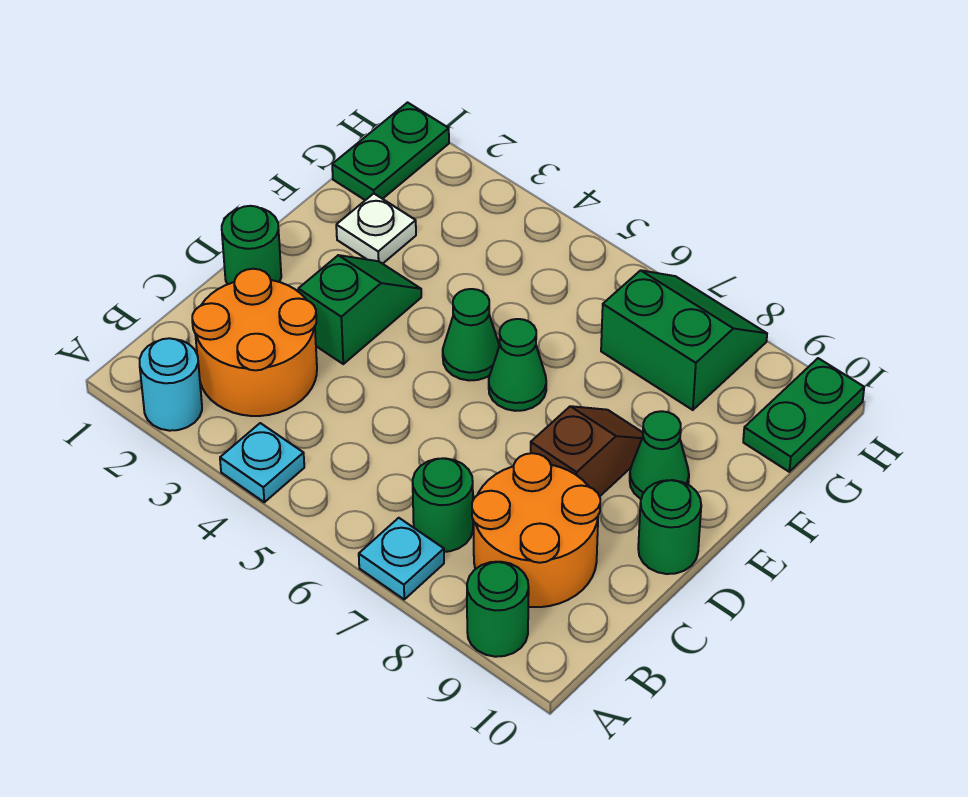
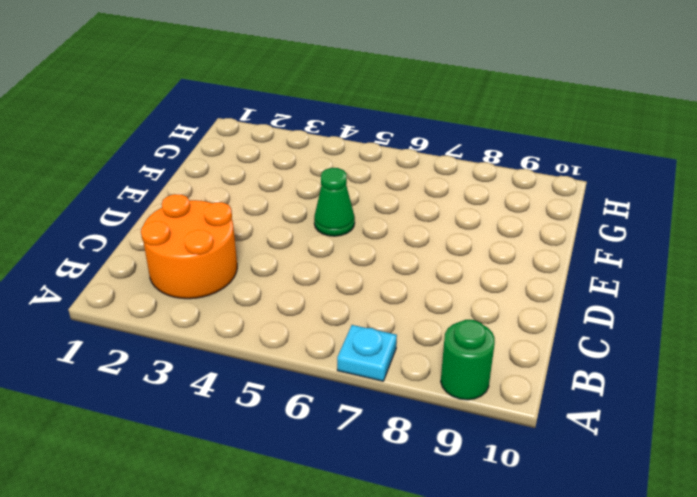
none -> cyan round brick A2 level 1
none -> cyan plate A4 level 1
none -> green round brick B7 level 1

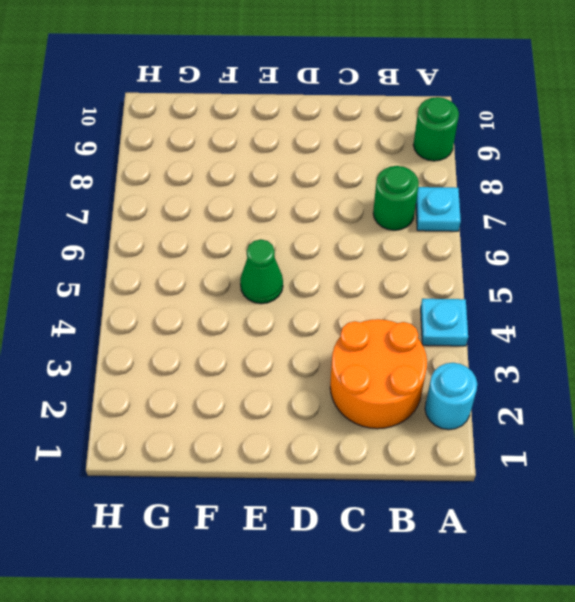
none -> orange round brick B8:C9 level 1
none -> green round brick D1 level 1
none -> green slope D3:E3 level 1 top D

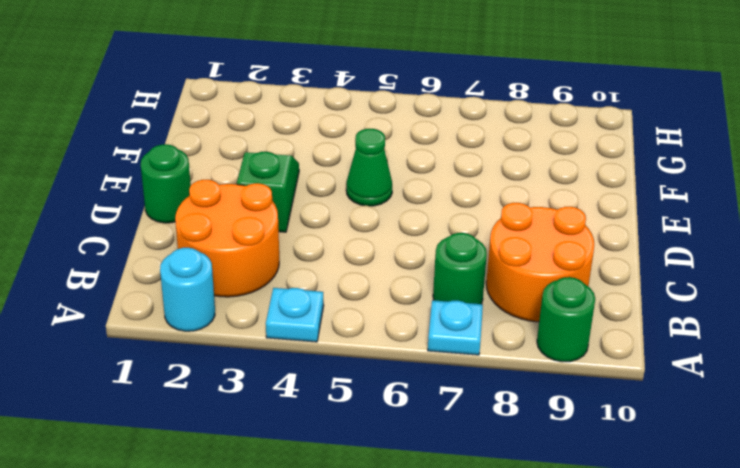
none -> brown slope D8:E8 level 1 top D
none -> green round brick D10 level 1
none -> green cone E6 level 1

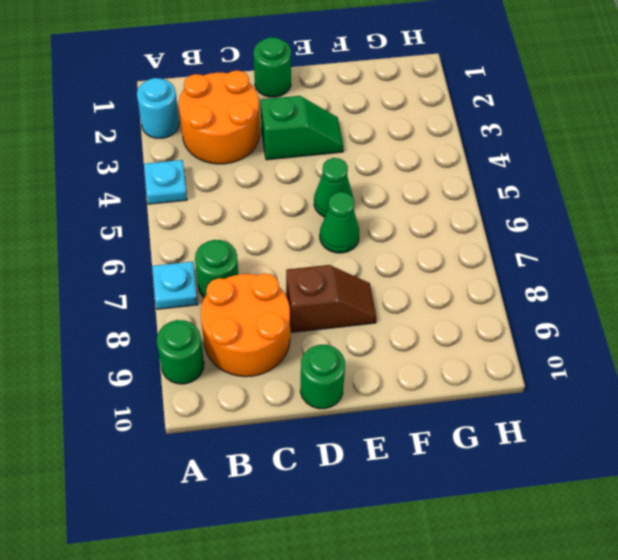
none -> green cone E9 level 1
none -> white plate F2 level 1
none -> green plate G1:H1 level 1

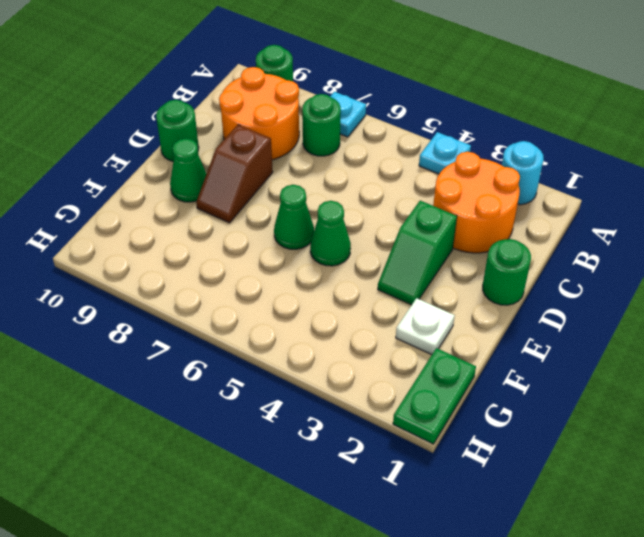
none -> green slope G7:H8 level 1 top G
none -> green plate G10:H10 level 1

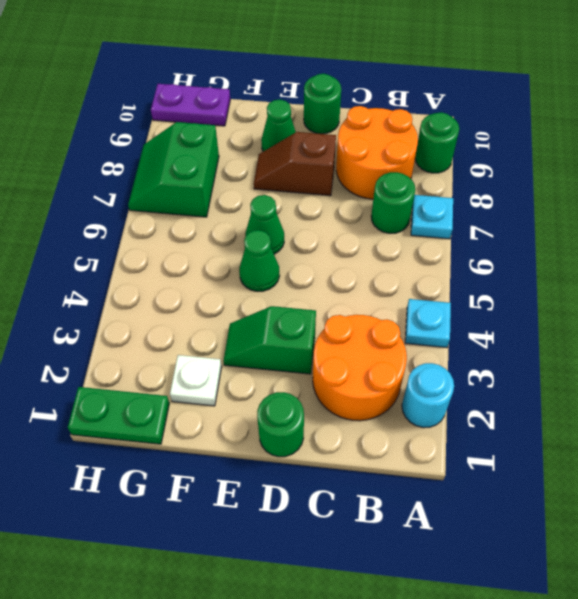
purple plate G10:H10 level 1 -> green plate G10:H10 level 1

